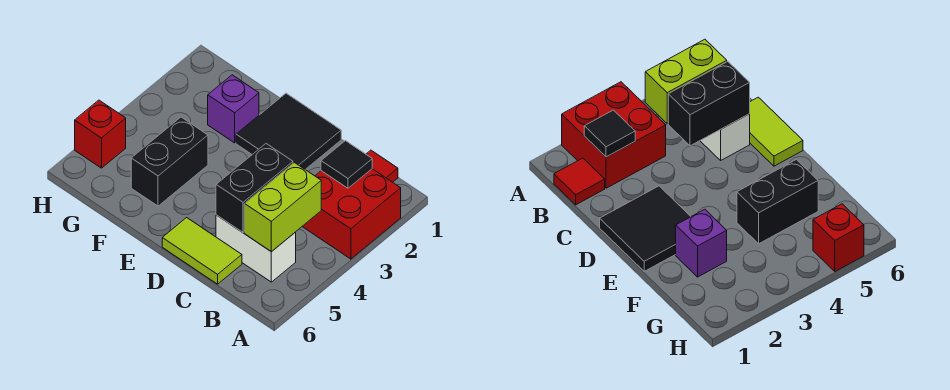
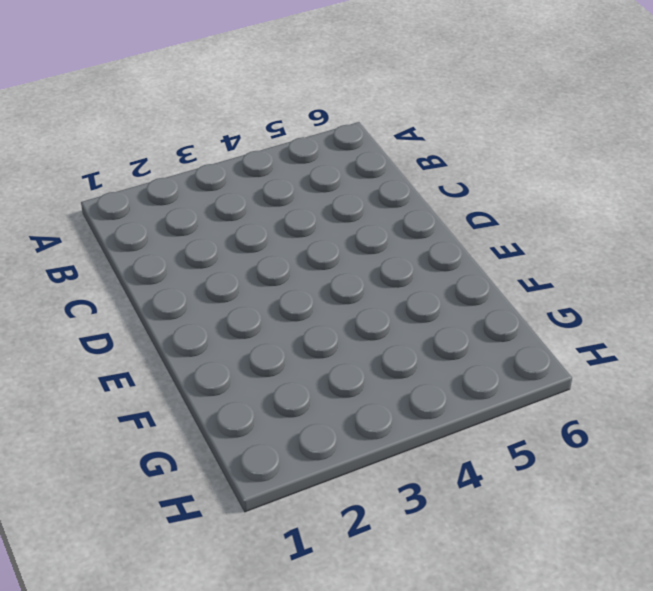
none -> red brick A2:B3 level 1
none -> red tile B1 level 1

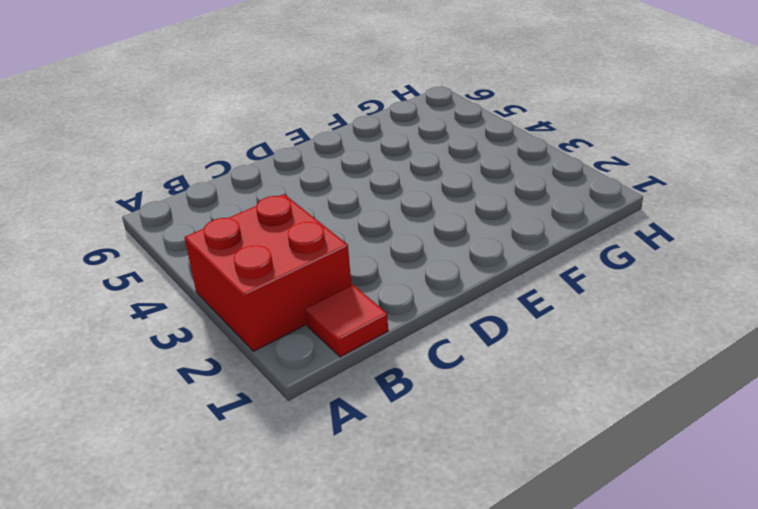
none -> white brick B5:C5 level 1
none -> lime tile C6:D6 level 1

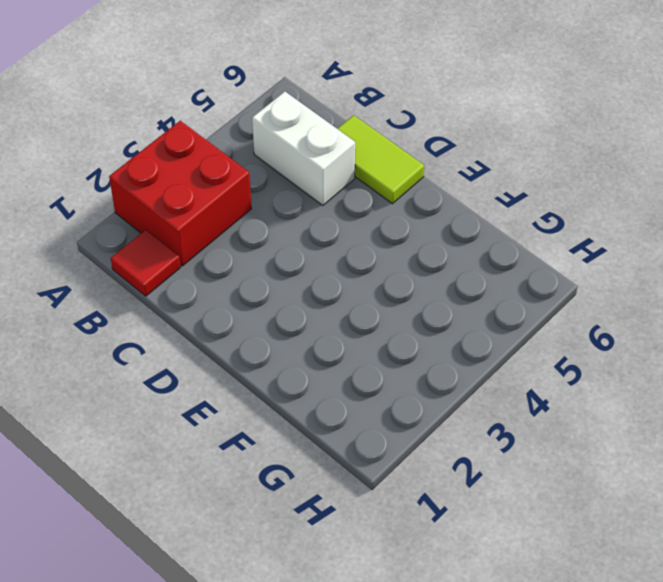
none -> black tile D1:E2 level 1
none -> purple brick F2 level 1

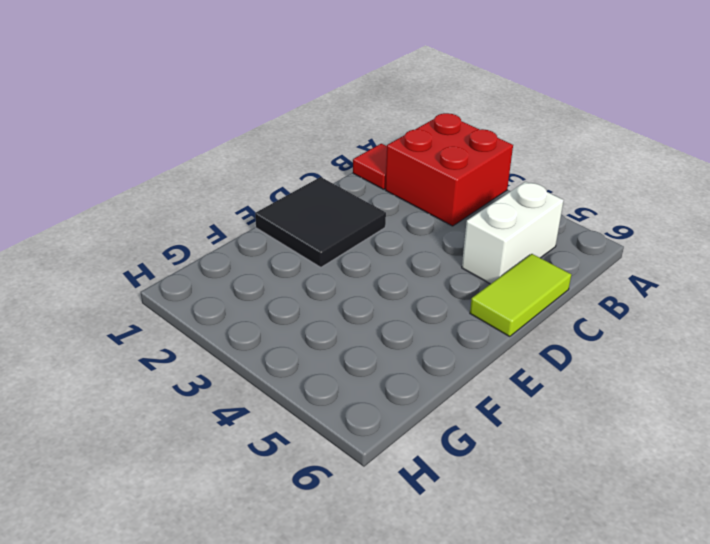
none -> purple brick F2 level 1
none -> black brick F4:F5 level 1

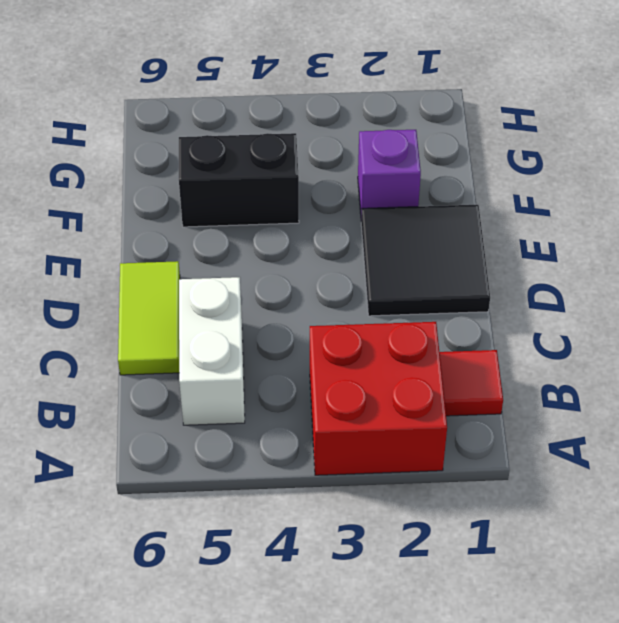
none -> red brick H5 level 1
none -> black tile B2 level 2

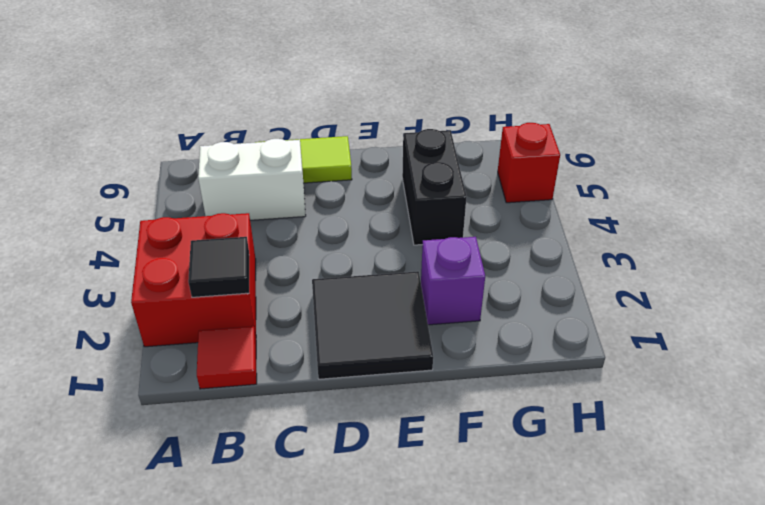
none -> lime brick B4:B5 level 2
none -> black brick C4:C5 level 2

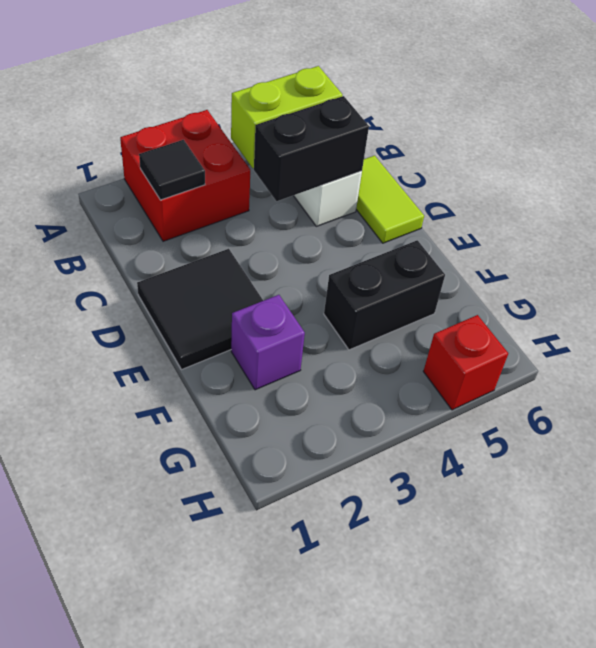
none -> red tile B1 level 1

